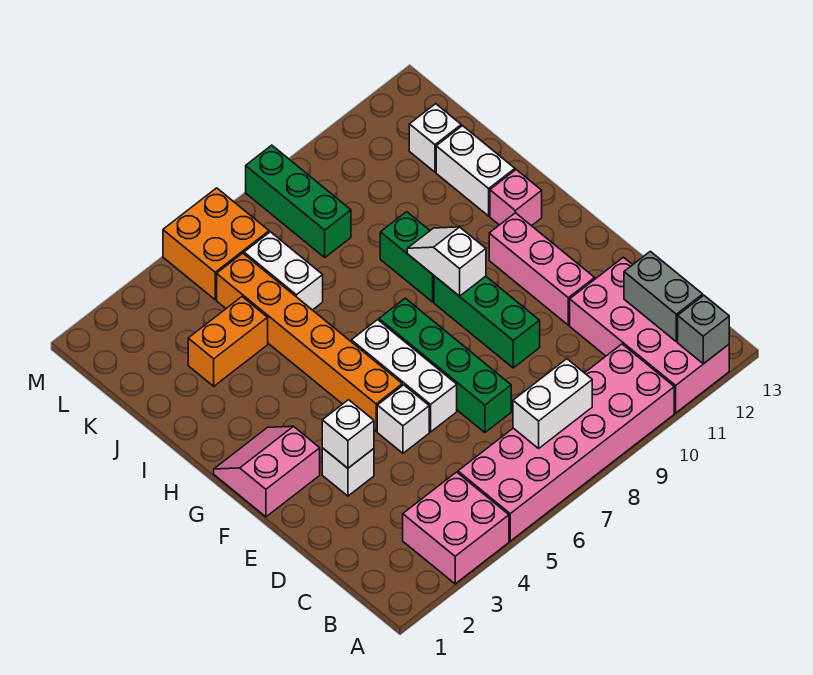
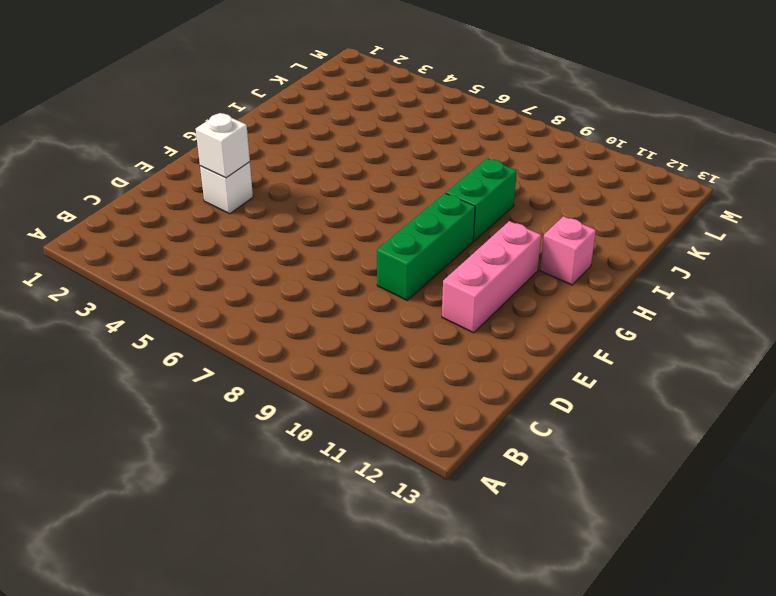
none -> pink brick A3:B4 level 1
none -> pink brick A5:B10 level 1
none -> pink brick A11:D12 level 1

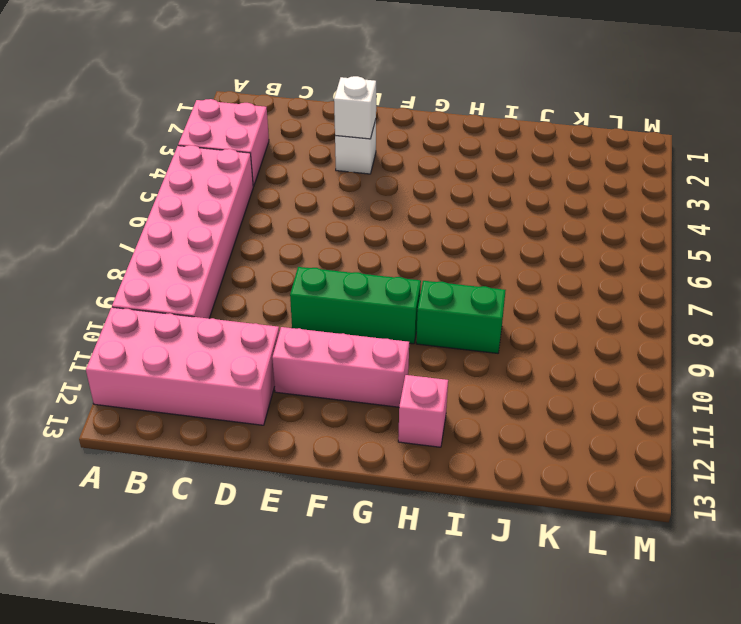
none -> green brick D7:G7 level 1
none -> white brick E5 level 1
none -> white brick E6:G6 level 1

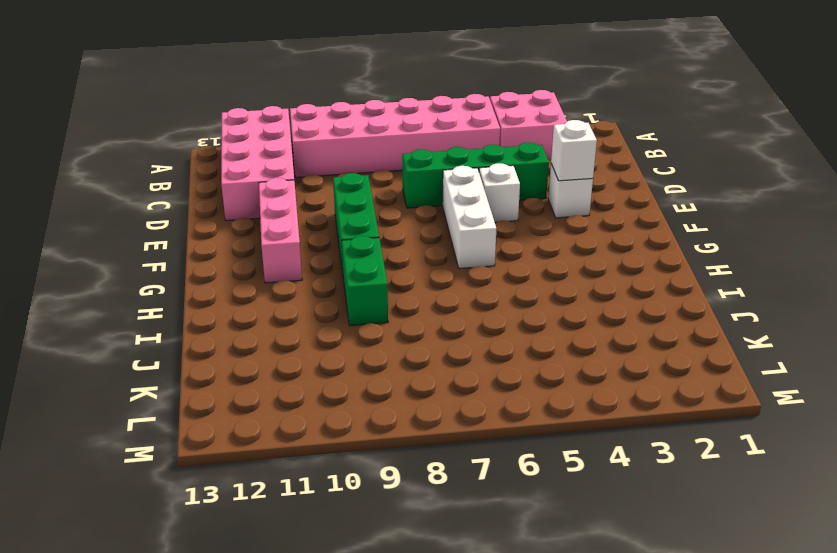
green brick D4:D7 level 1 -> green brick D7:G7 level 1
none -> pink slope F1:G2 level 1 top F
none -> orange brick F5:K5 level 1
none -> pink brick H12 level 1

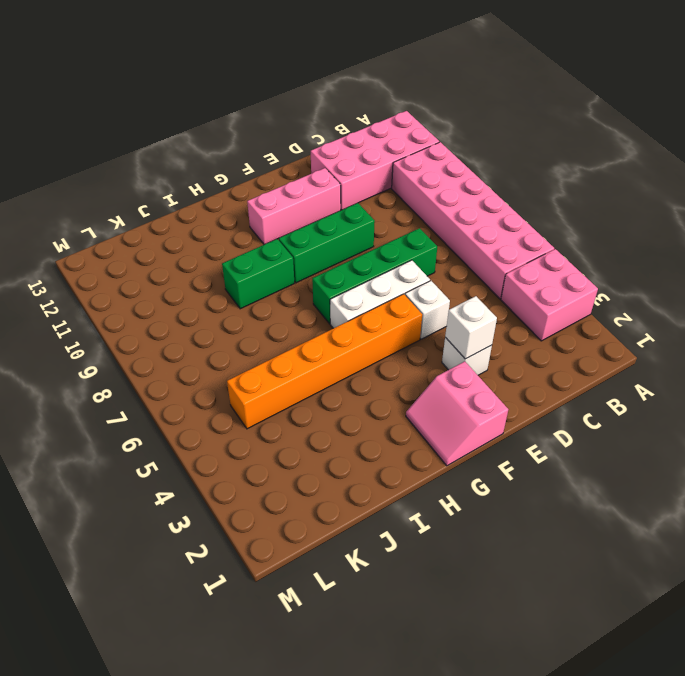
none -> pink brick H12 level 1
none -> white brick I12:J12 level 1
none -> orange brick J3:J4 level 1

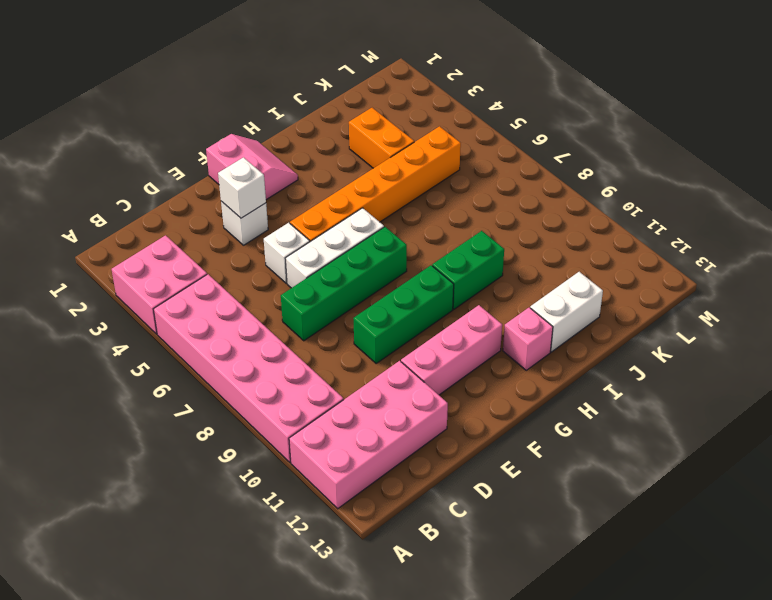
none -> white brick J6:K6 level 1
none -> green brick K8:M8 level 1
none -> white brick K12 level 1

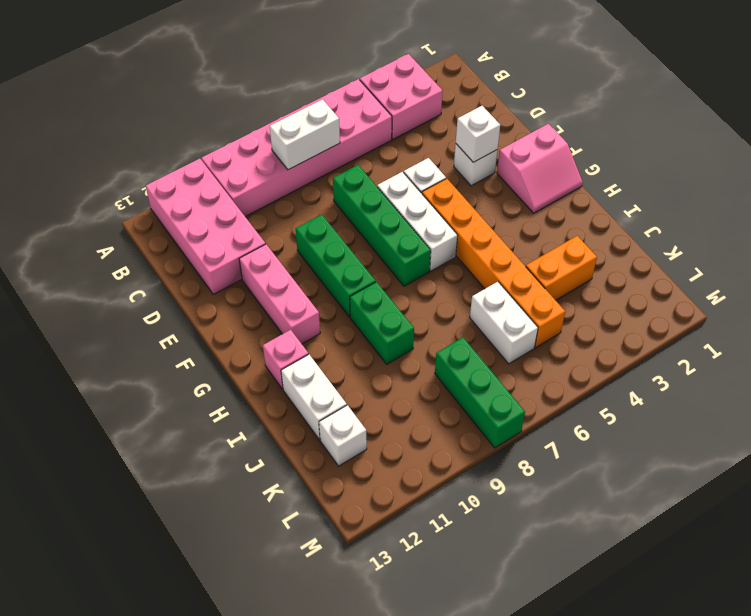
none -> orange brick L5:M6 level 1
none -> grey brick A12 level 2
none -> grey brick B12:C12 level 2

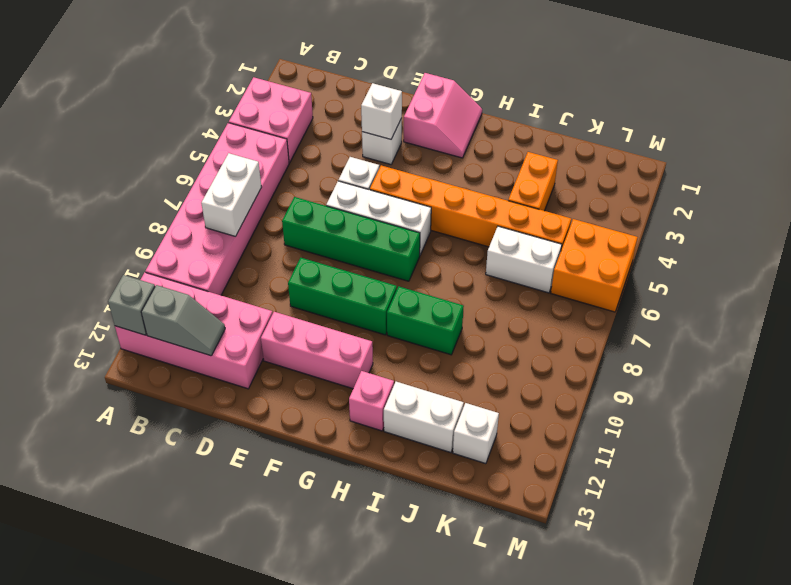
grey slope B12:C12 level 2 top B -> grey brick B12:C12 level 2
none -> green brick K8:M8 level 1
none -> white slope G9:H9 level 2 top G

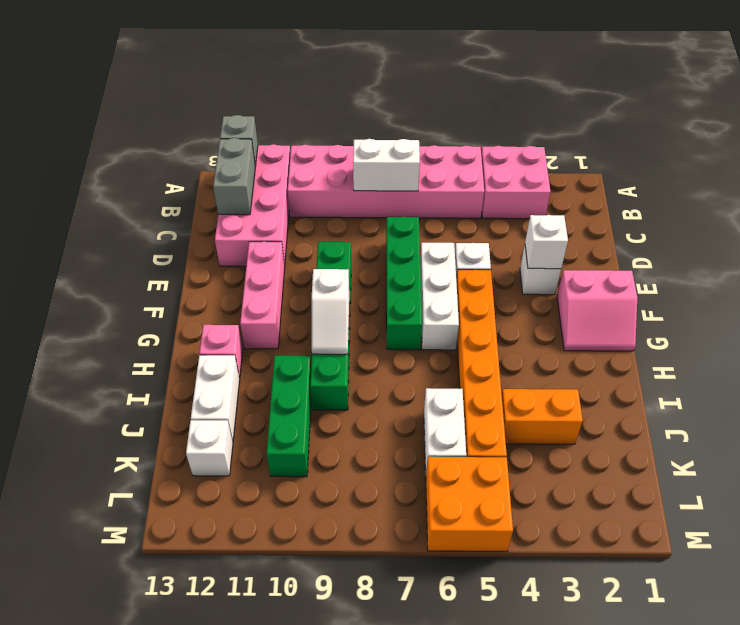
green brick I10:K10 level 1 -> green brick K8:M8 level 1

